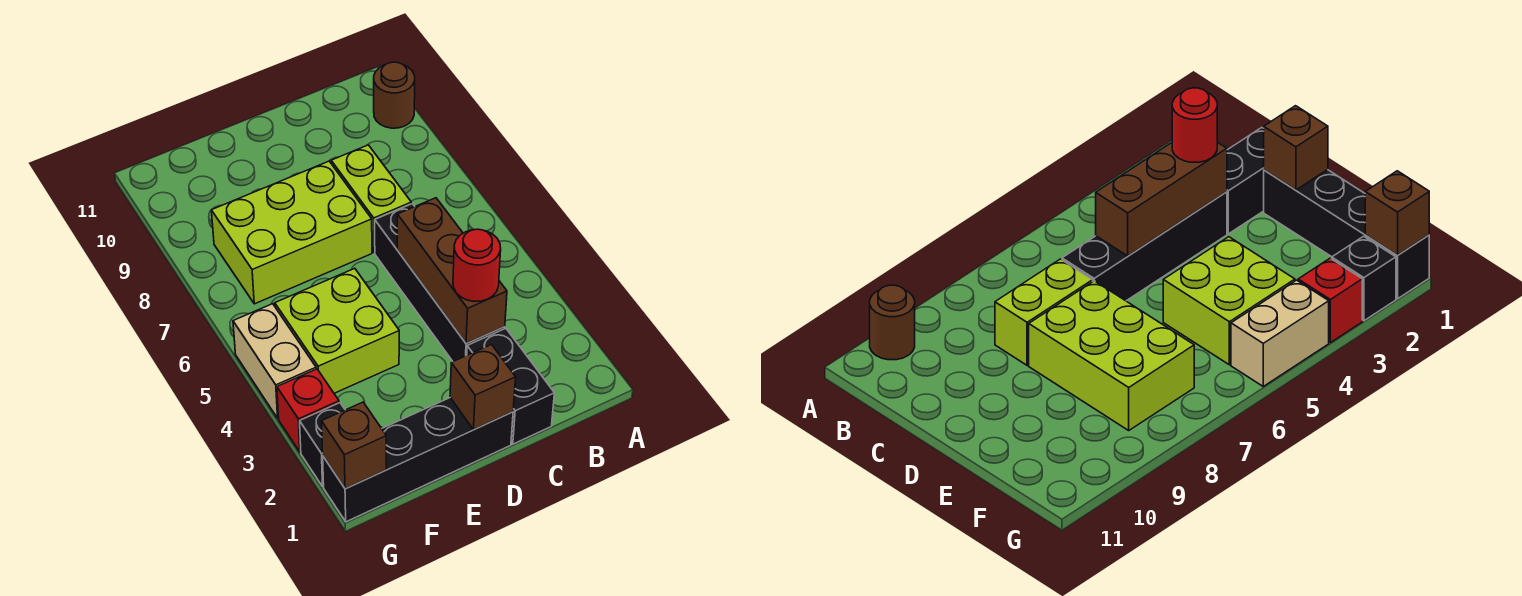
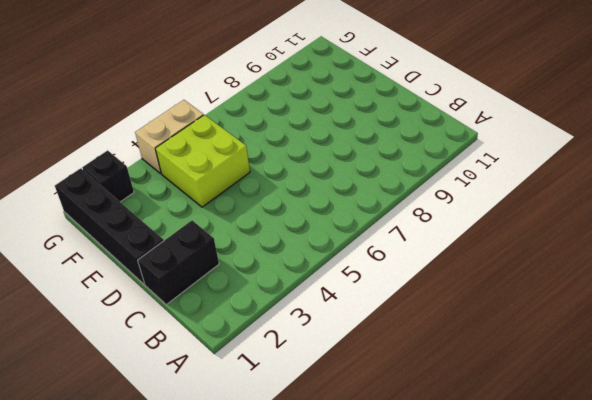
none -> brown round brick A10 level 1
none -> black brick C3:C6 level 1
none -> lime brick C7:C8 level 1

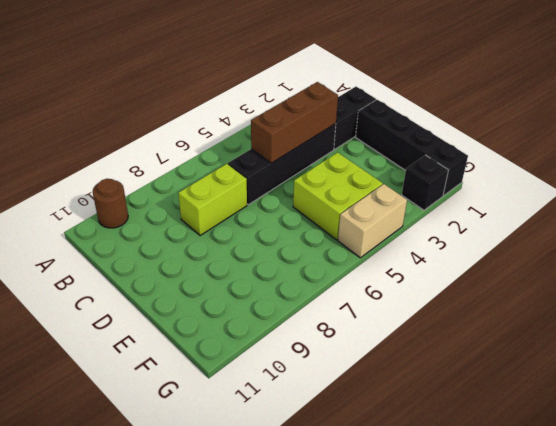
none -> lime brick D7:F8 level 1
none -> red brick G3 level 1
none -> brown brick D1 level 2

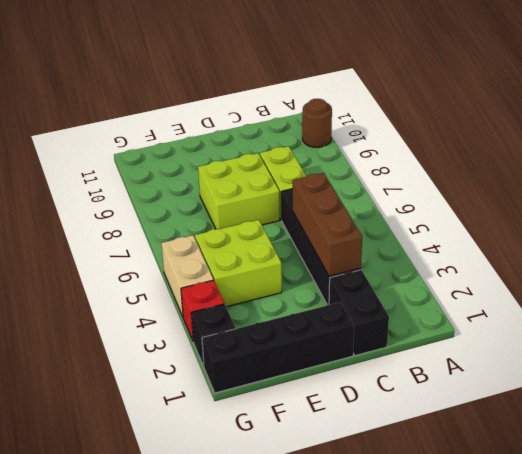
lime brick D7:E8 level 1 -> lime brick D7:F8 level 1
none -> brown brick D1 level 2
none -> brown brick G1 level 2
none -> red round brick C3 level 3

